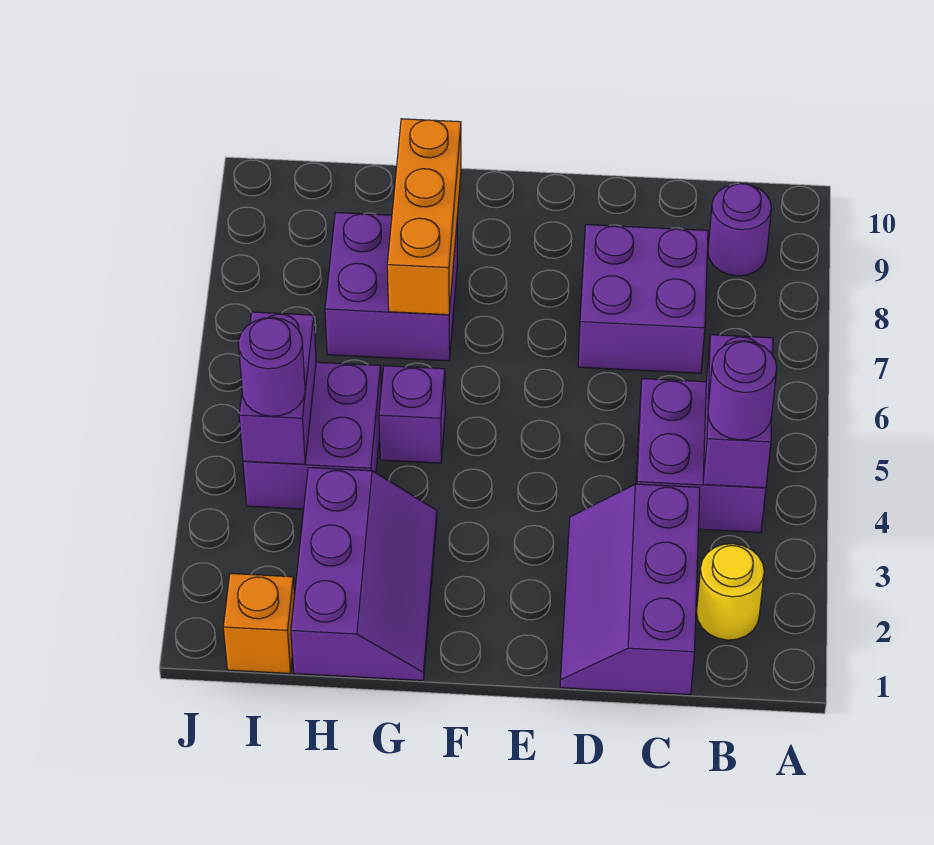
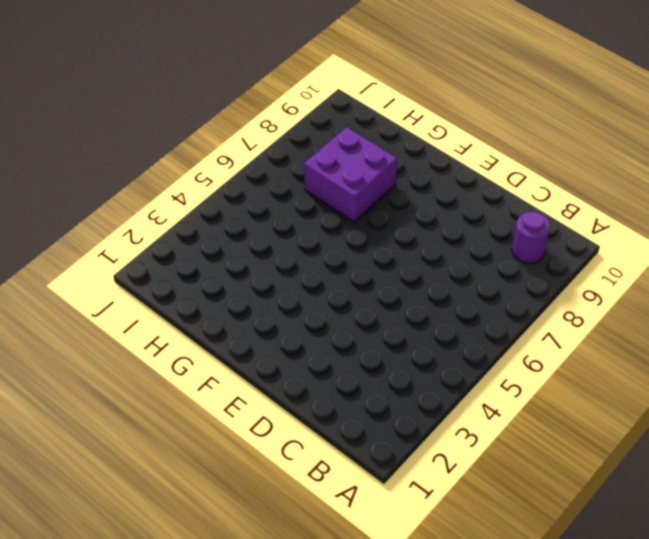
none -> yellow round brick B2 level 1
none -> purple brick B4:C5 level 1
none -> purple slope C1:D3 level 1 top C

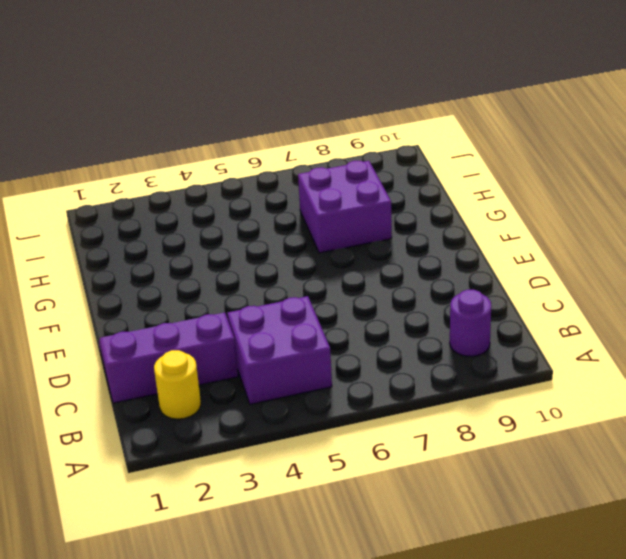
none -> purple brick C7:D8 level 1
none -> purple slope G1:H3 level 1 top H
none -> purple brick G5 level 1

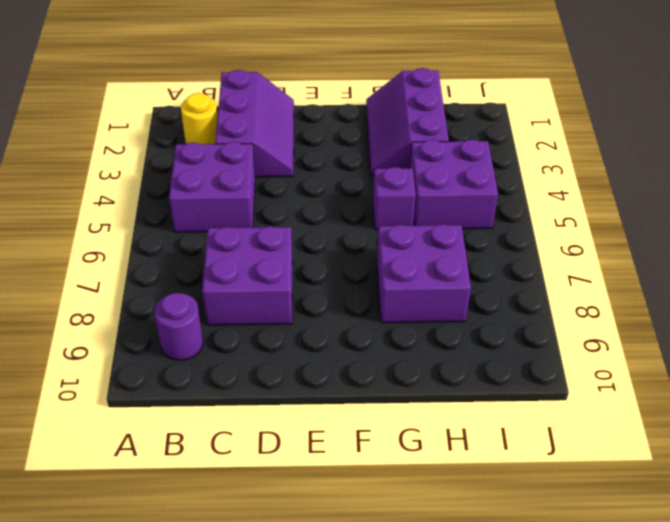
none -> orange brick I1 level 1
none -> purple brick B4:B5 level 2
none -> orange brick G7:G9 level 2

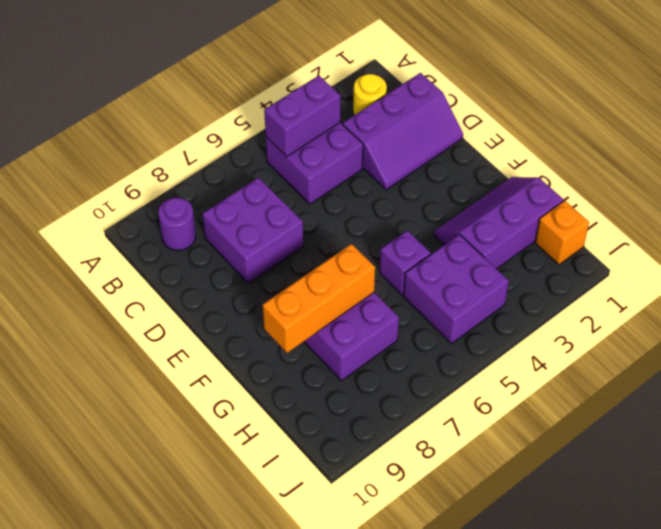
none -> purple brick I4:I5 level 2
none -> purple round brick B4 level 3
none -> purple round brick I4 level 3

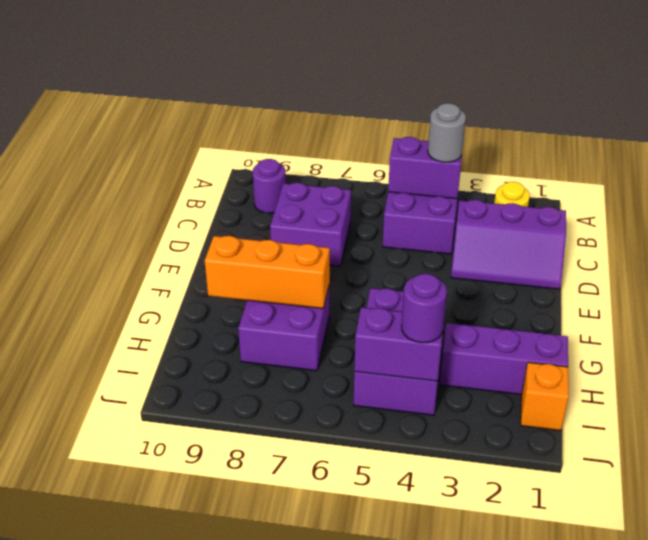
grey round brick B4 level 3 -> purple round brick B4 level 3

